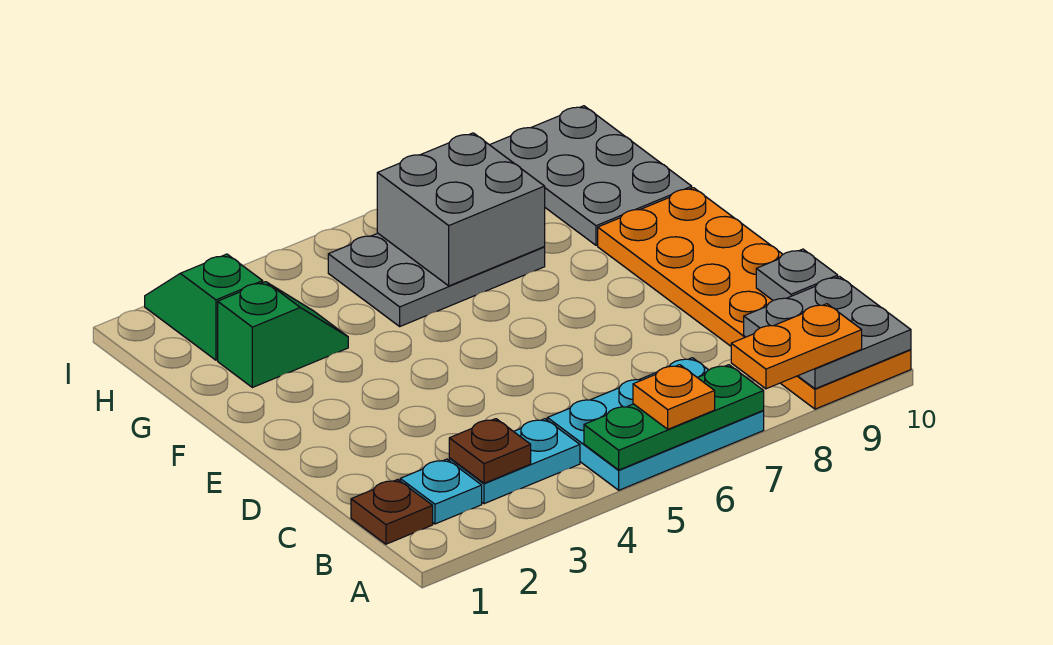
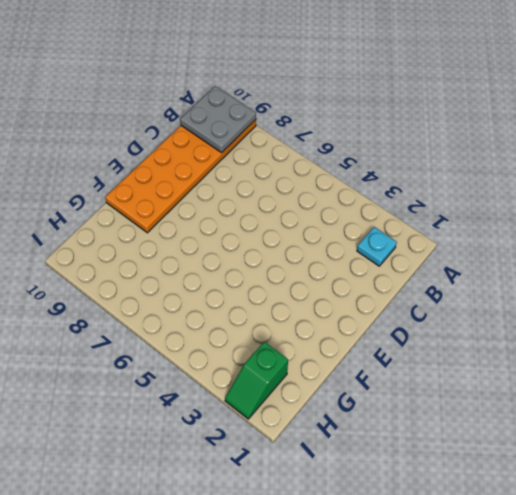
none -> cyan plate A5:B7 level 1
none -> brown plate B1 level 1
none -> cyan plate B3:B4 level 1

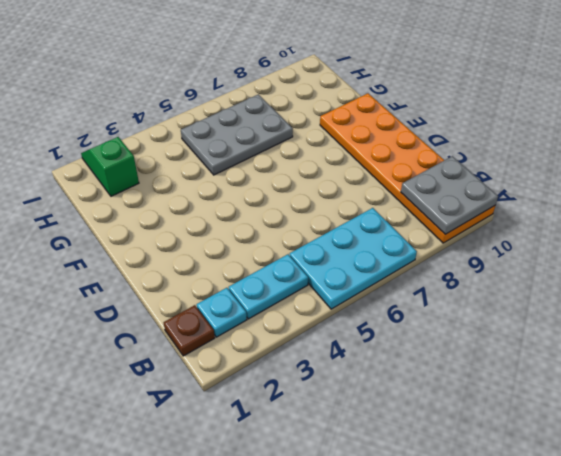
none -> green slope G2:G3 level 1 top 2
none -> grey plate G9:I10 level 1
none -> green plate A5:A7 level 2

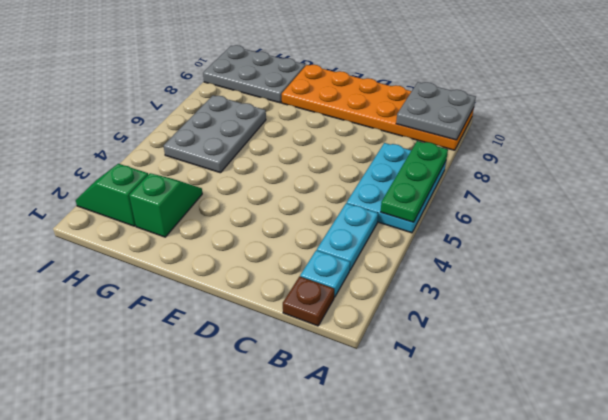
none -> brown plate B3 level 2
none -> grey plate C10 level 2
none -> grey brick G6:H7 level 2

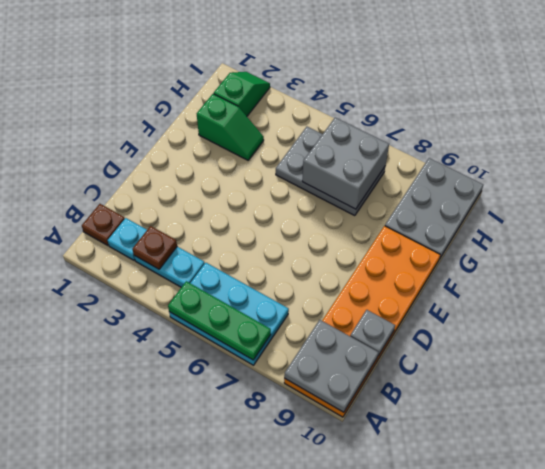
none -> orange plate A6 level 3
none -> orange plate A8:A9 level 3

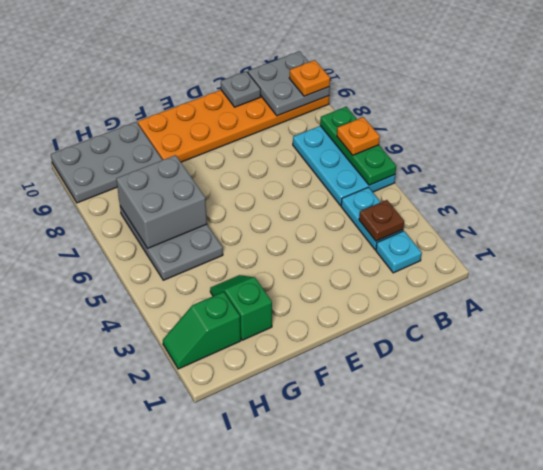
orange plate A9 level 3 -> orange plate A8:A9 level 3
none -> brown plate B1 level 1

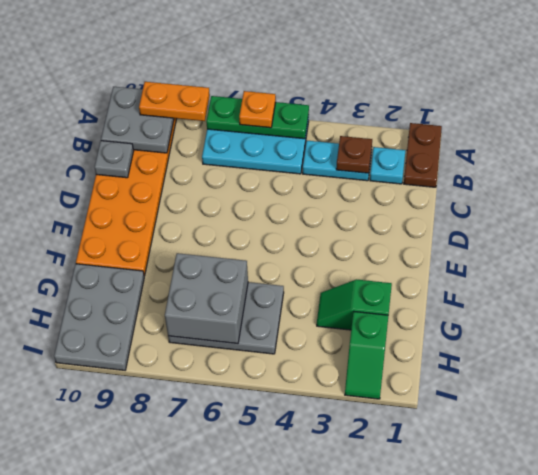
brown plate A1:B1 level 1 -> brown plate B1 level 1

